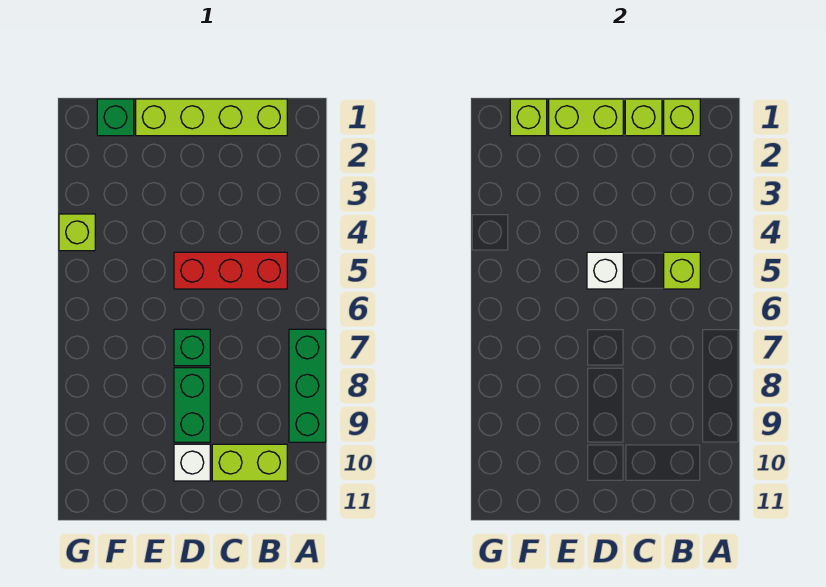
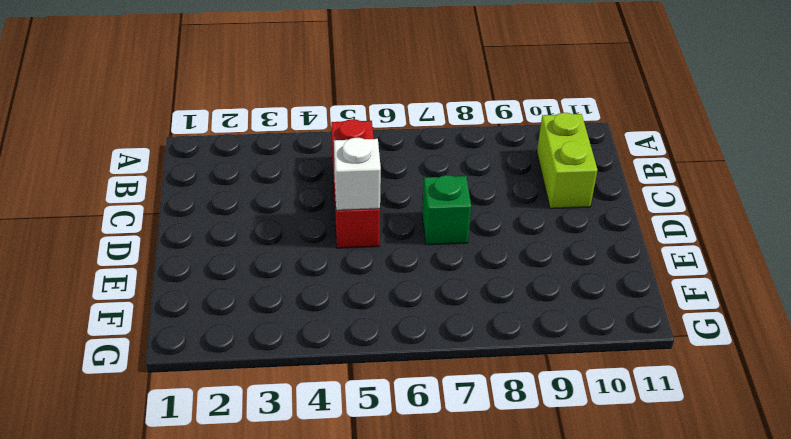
none -> green brick A7:A9 level 1
none -> lime brick B1:E1 level 1
none -> green brick D8:D9 level 1

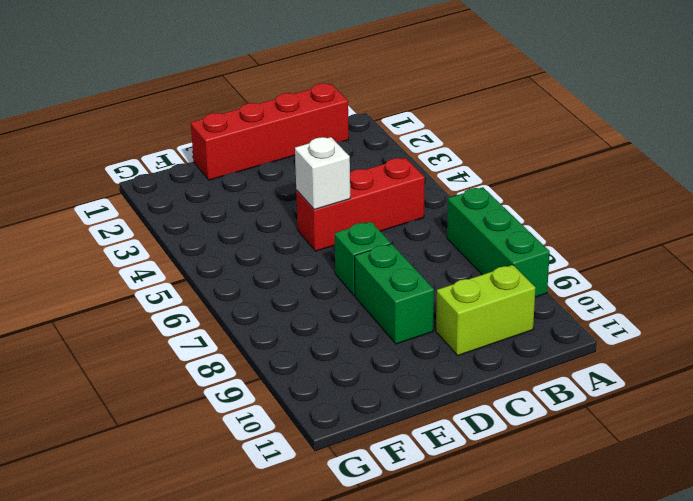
red brick B1:E1 level 1 -> lime brick B1:E1 level 1
none -> white brick D10 level 1
none -> green brick F1 level 1
none -> lime brick G4 level 1

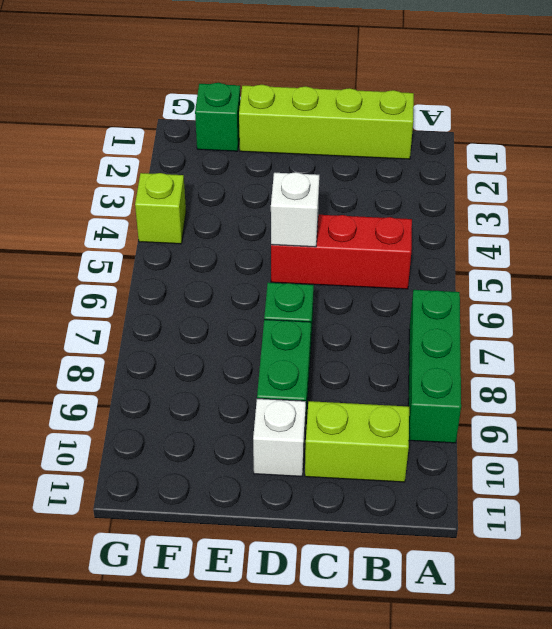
none -> lime brick B1 level 2
none -> lime brick B5 level 2
none -> lime brick C1 level 2

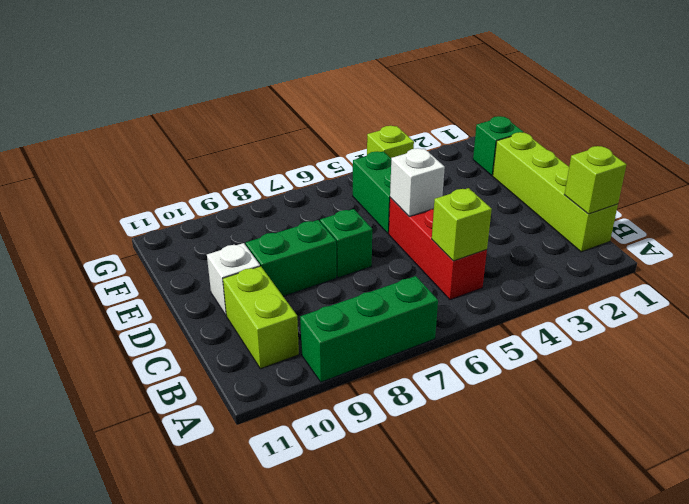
green brick E5:F5 level 1 -> none
none -> lime brick C1 level 2
none -> lime brick D1:E1 level 2
none -> lime brick F1 level 2

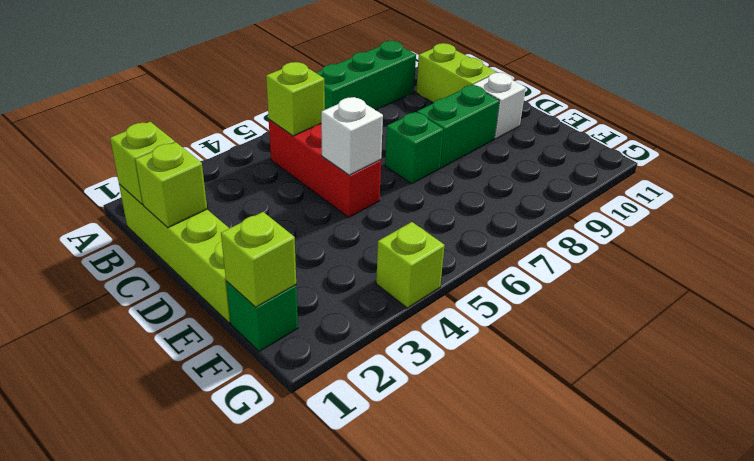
none -> lime brick D1:E1 level 2

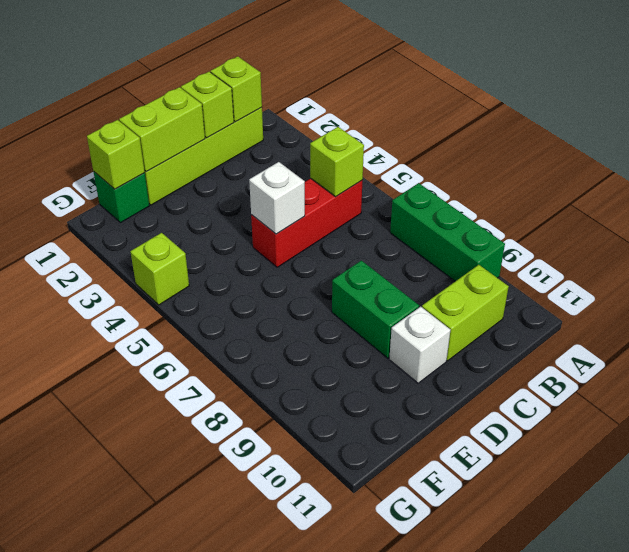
none -> green brick D7 level 1

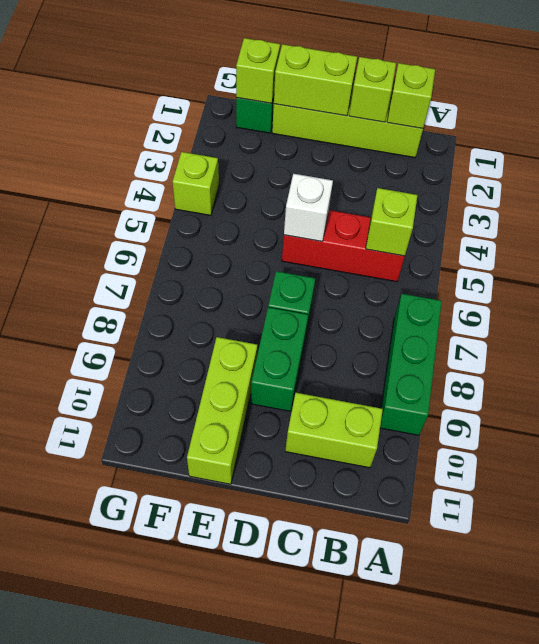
lime brick E9:E11 level 1 -> none
none -> white brick D10 level 1

